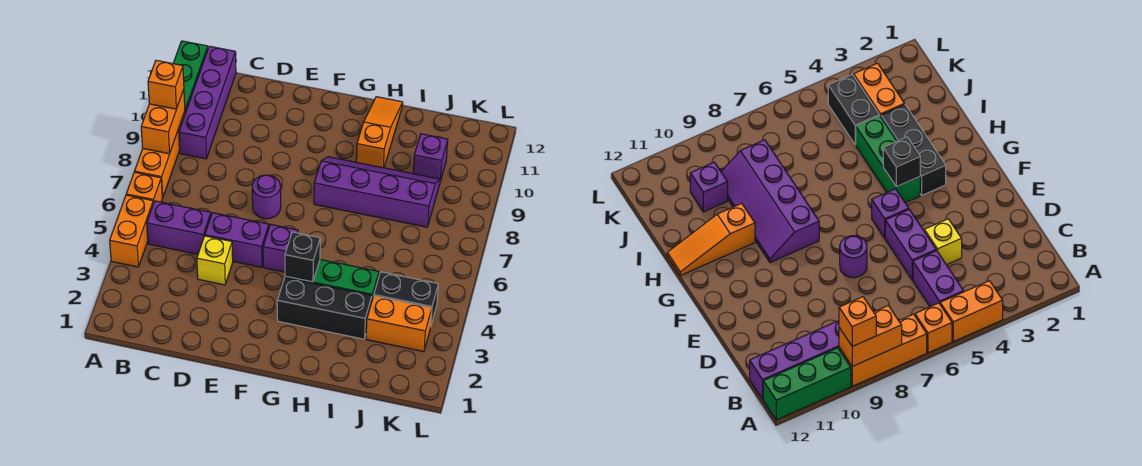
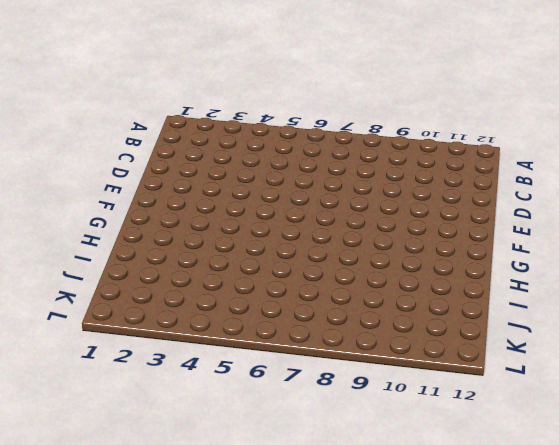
none -> orange brick A4:A5 level 1
none -> orange brick A6 level 1
none -> orange brick A7:A9 level 1

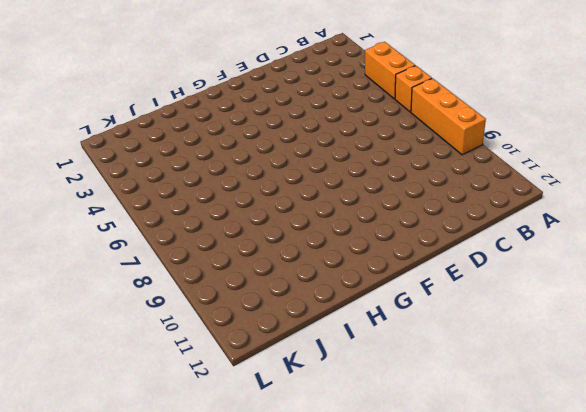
none -> green brick A10:A12 level 1
none -> purple brick B5:C5 level 1
none -> purple brick B9:B12 level 1

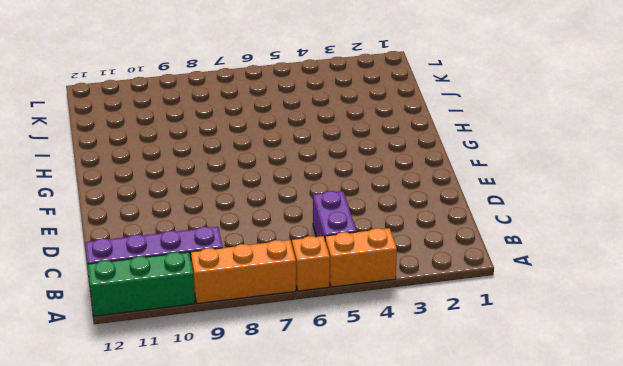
none -> yellow brick D4 level 1
none -> purple brick D5:E5 level 1
none -> purple round brick E7 level 1

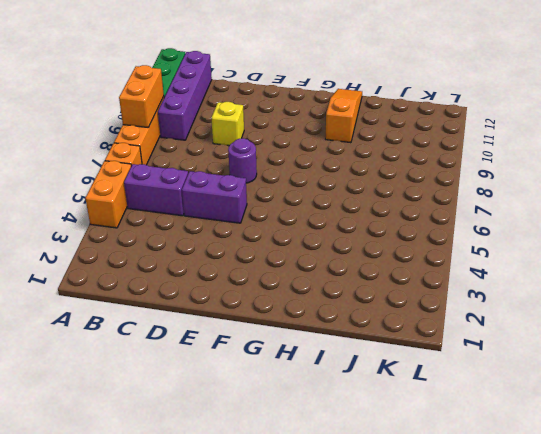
yellow brick D9 level 1 -> yellow brick D4 level 1
none -> purple brick F5 level 1
none -> black brick G3:I3 level 1
none -> green brick G4:I4 level 1

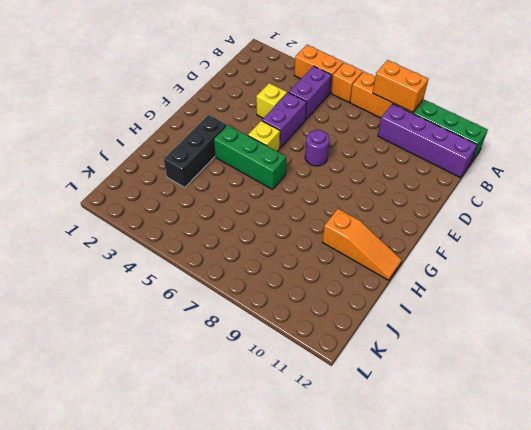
yellow brick F5 level 1 -> purple brick F5 level 1
green brick G4:G6 level 1 -> green brick G4:I4 level 1
none -> purple slope G8:J9 level 1 top 8
none -> orange brick J3:K3 level 1
none -> black brick J4:K4 level 1

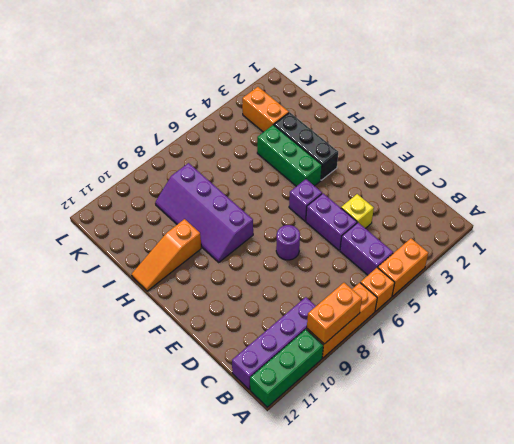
none -> black brick J4:K4 level 1
none -> purple brick J10 level 1
none -> black brick G4 level 2

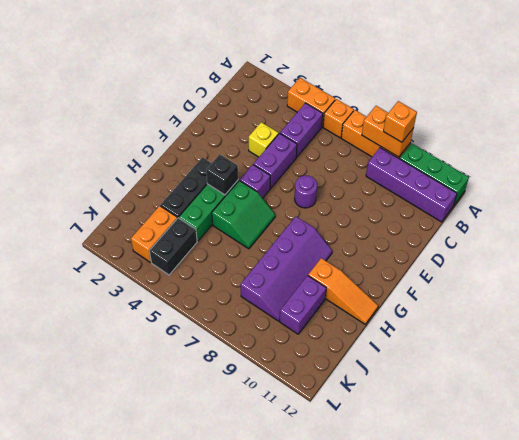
green slope G5:H6 level 1 top 5 -> none
purple brick I10:J10 level 1 -> purple brick J10 level 1

